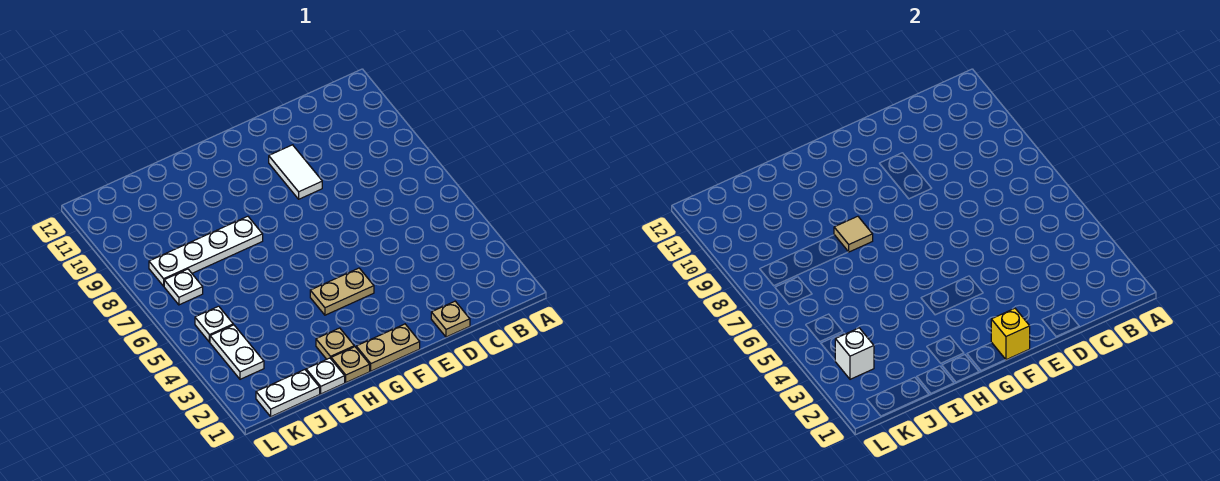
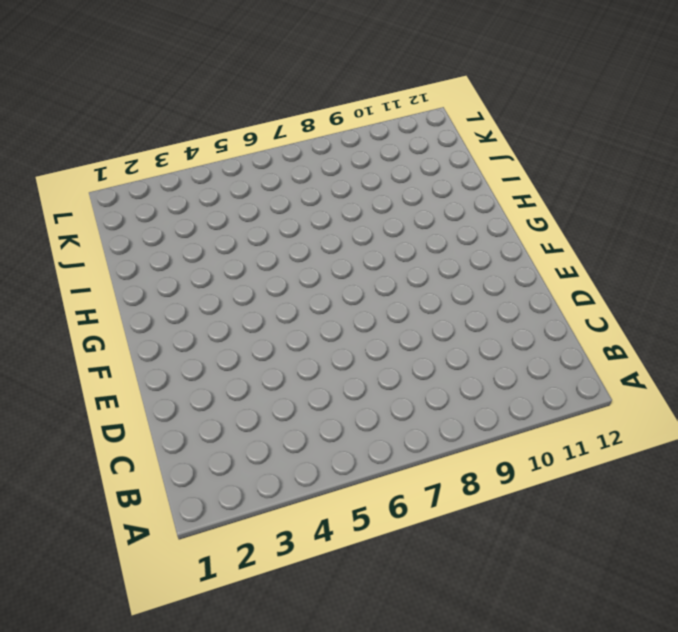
none -> tan plate D1 level 1
none -> white tile E9:E10 level 1
none -> tan plate F1:G1 level 1

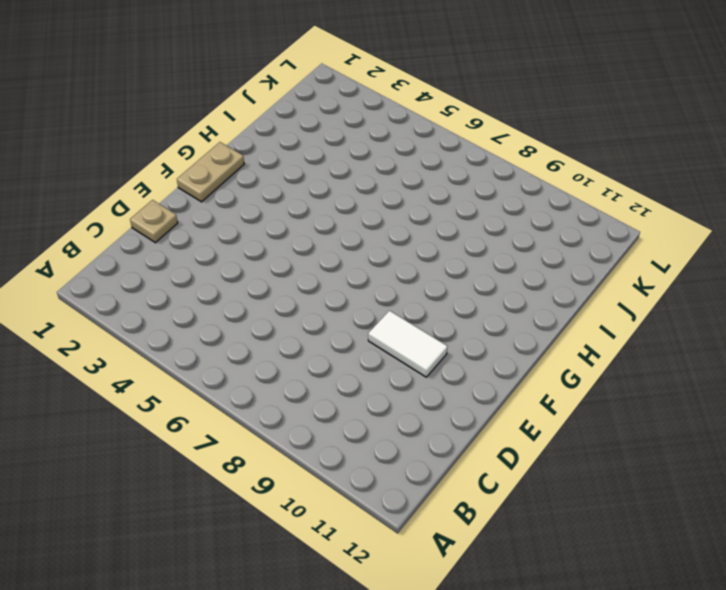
none -> tan plate F4:G4 level 1
none -> tan plate H1 level 1
none -> tan plate H2 level 1

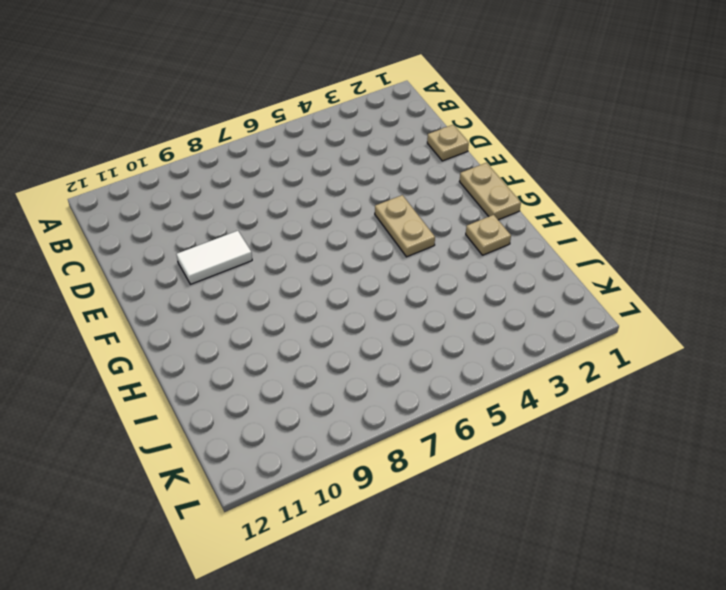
none -> tan plate H1 level 1
none -> white plate H8:K8 level 1
none -> white plate I1 level 1

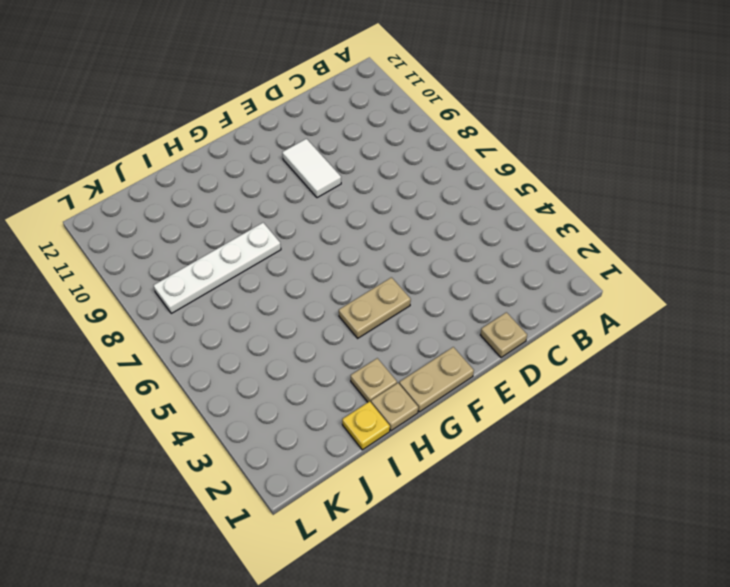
yellow plate I1 level 1 -> white plate I1 level 1
none -> white plate J1:K1 level 1
none -> white plate K3:K4 level 1
none -> white plate K5 level 1

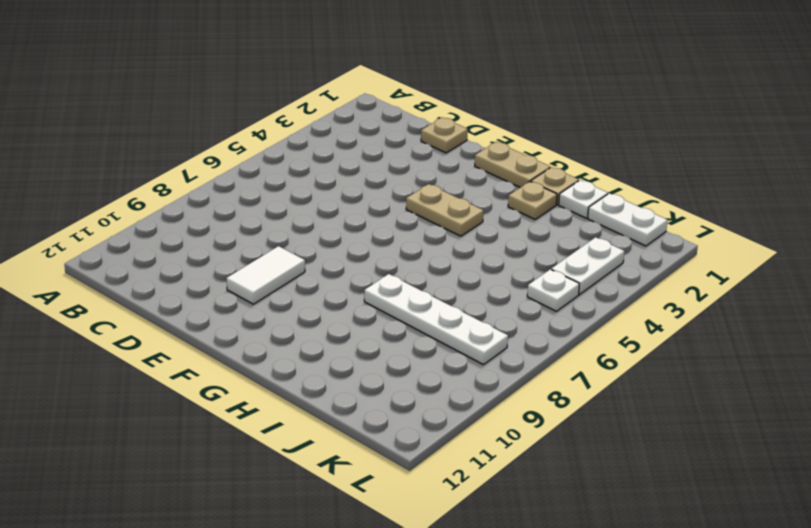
none -> white plate K7 level 1
none -> yellow brick F1 level 2
none -> tan tile H8 level 2

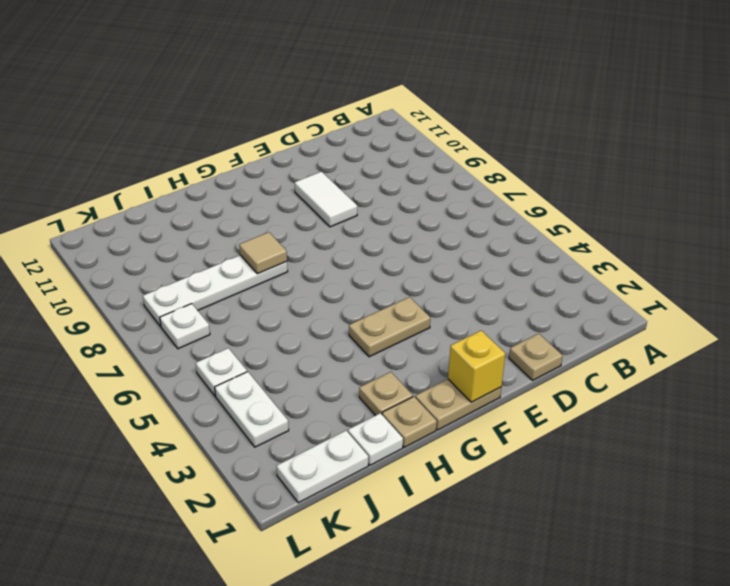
none -> white brick K3 level 2

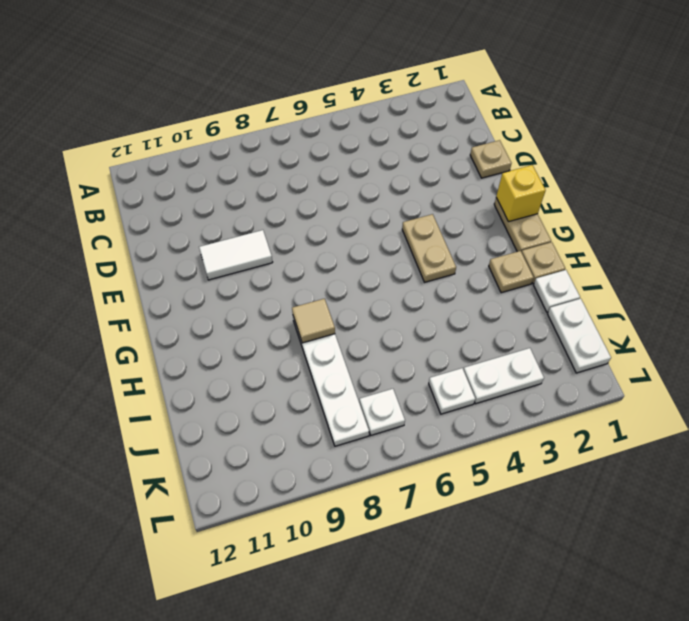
none -> white brick K3 level 2

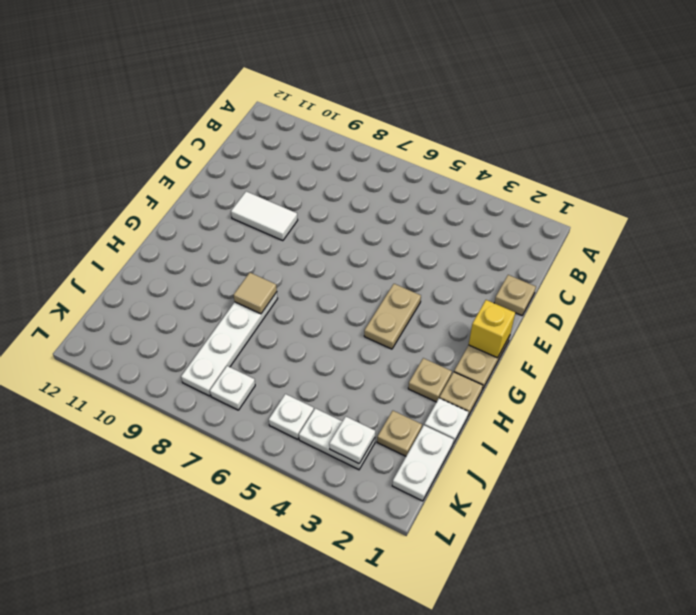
tan plate J2 level 1 -> none
white plate K3 level 2 -> white brick K3 level 2

